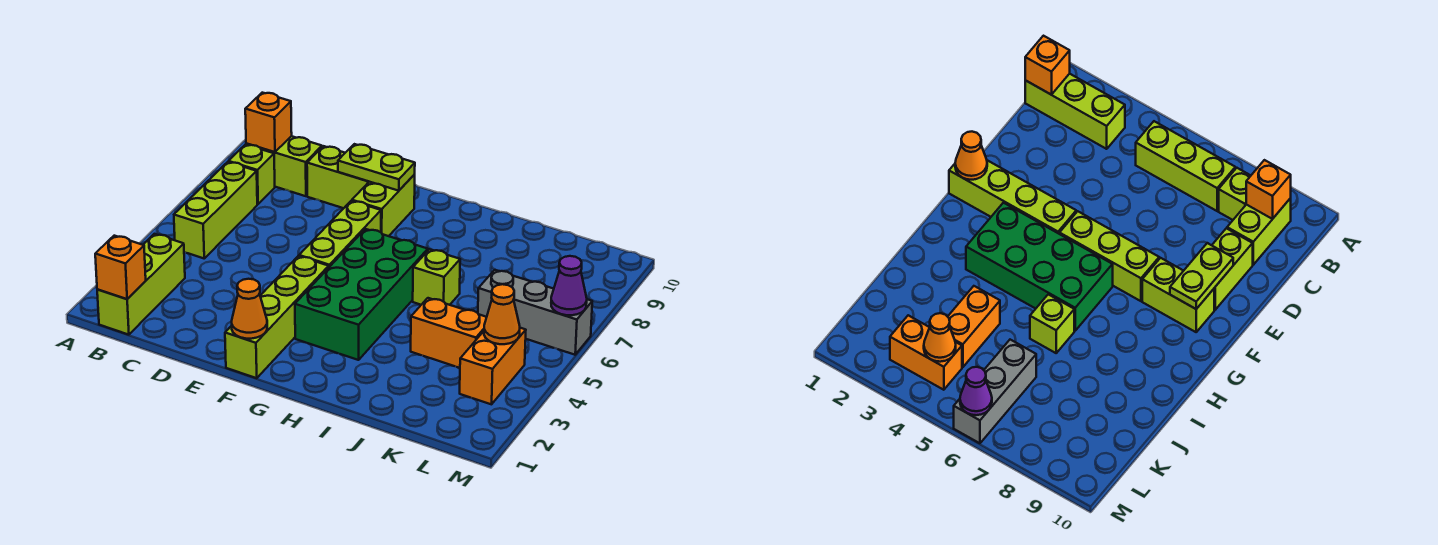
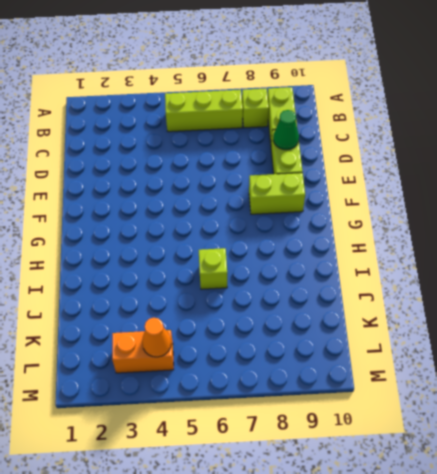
green cone D9 level 2 -> none
none -> lime brick B1:B3 level 1
none -> lime brick F1:F4 level 1
none -> lime brick F5:F7 level 1

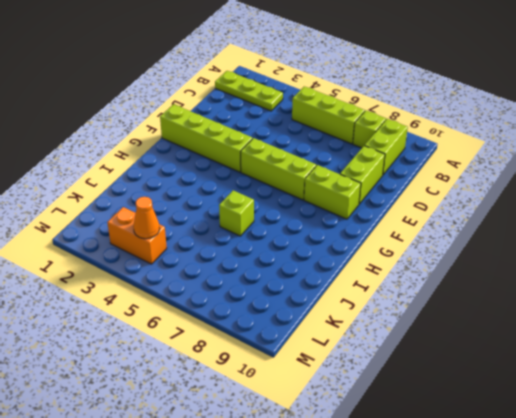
lime plate B1:B3 level 1 -> lime brick B1:B3 level 1
none -> green brick G3:H6 level 1
none -> orange brick J4:K4 level 1
none -> grey brick K6:M6 level 1

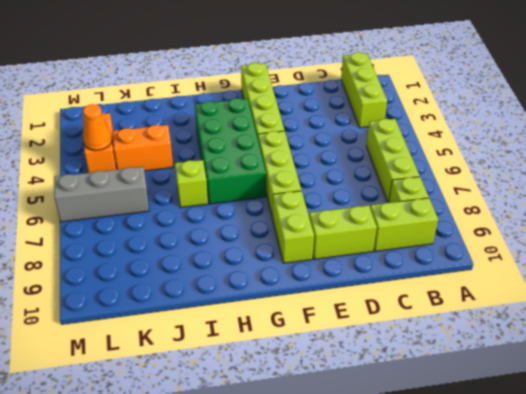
none -> orange brick B1 level 2
none -> orange brick B9 level 2
none -> lime plate E9:F9 level 2

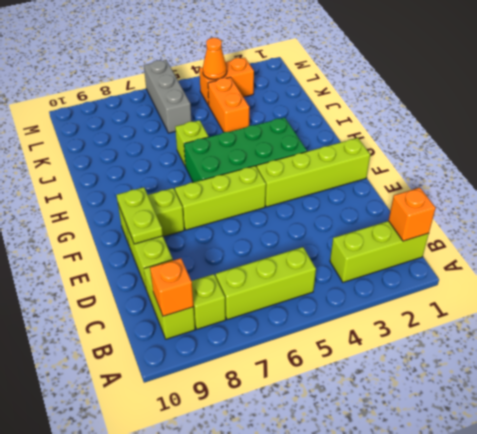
none -> orange cone F1 level 2
none -> purple cone M6 level 2

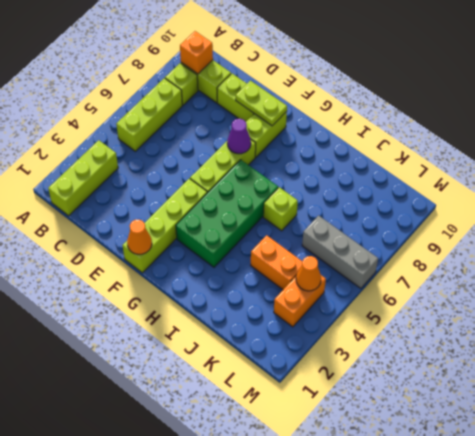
purple cone F7 level 2 -> purple cone M6 level 2
none -> orange brick B1 level 2

